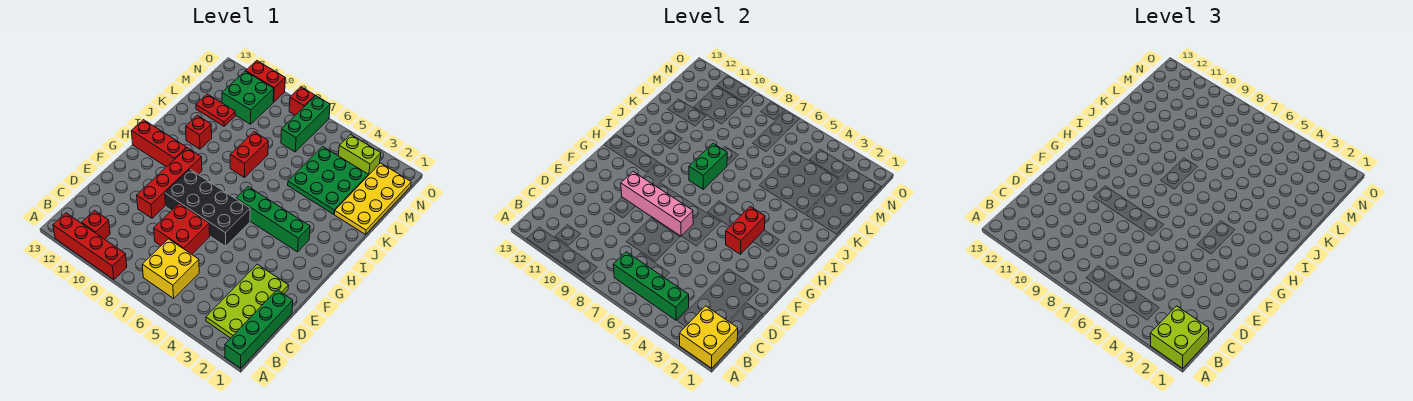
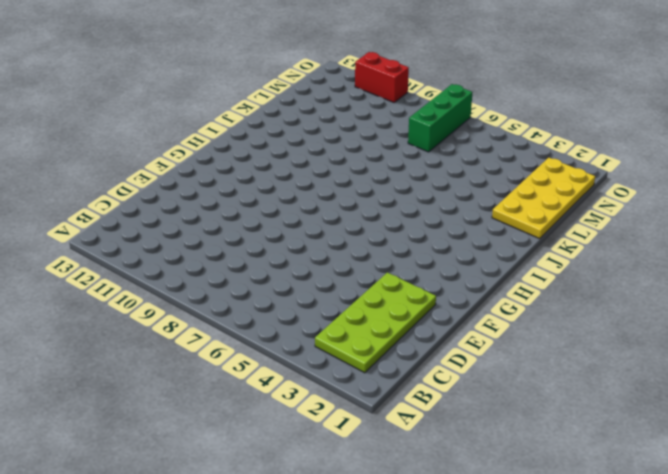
none -> green brick A1:D1 level 1
none -> red brick A9:A12 level 1
none -> yellow brick B6:C7 level 1

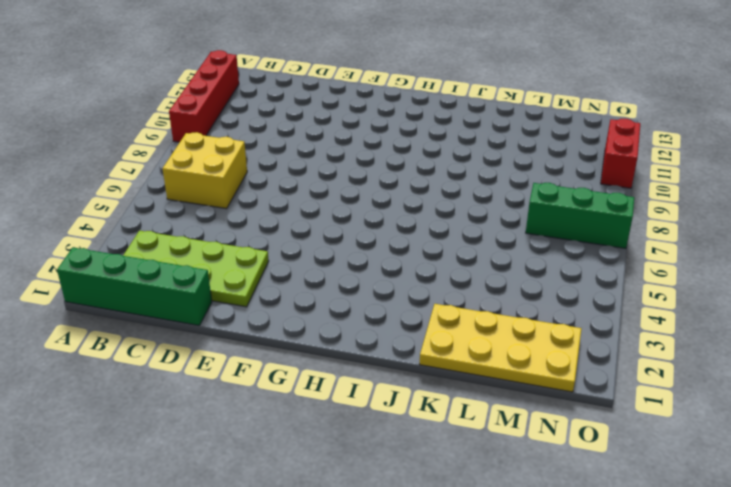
none -> red brick B11 level 1
none -> red brick D7:E8 level 1
none -> red brick E10:H10 level 1

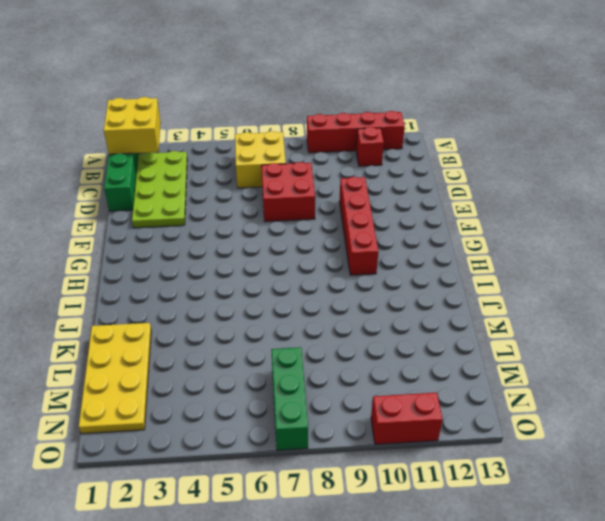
none -> black brick F6:G9 level 1
none -> green brick H3:H6 level 1
none -> red brick H11:H13 level 1

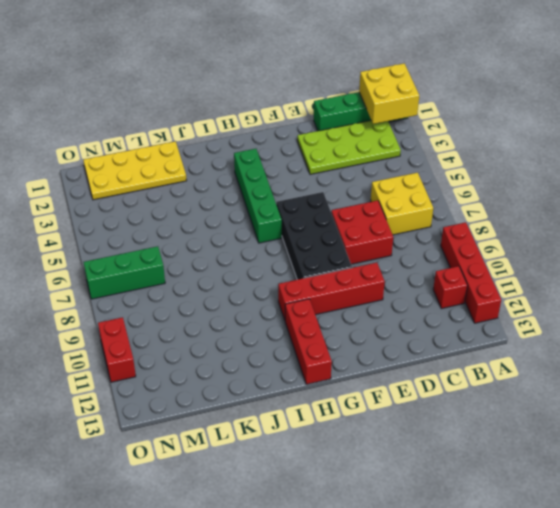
none -> red brick J8:K8 level 1
none -> red brick J11 level 1
none -> green plate K3:M5 level 1

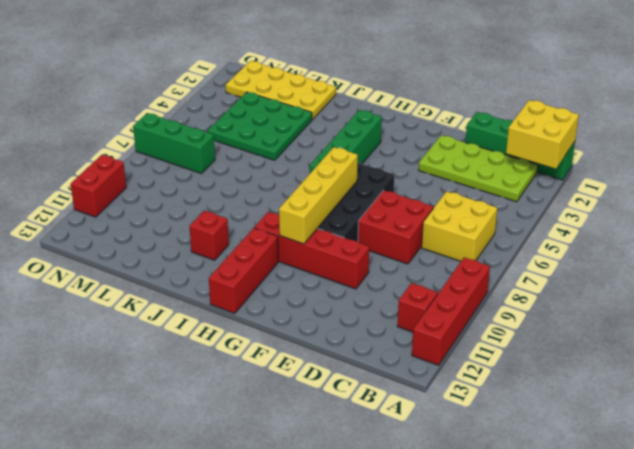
yellow brick G7:G10 level 2 -> none
none -> red brick J8:K8 level 1
none -> red plate L11:L12 level 1
none -> green brick M10:N11 level 1

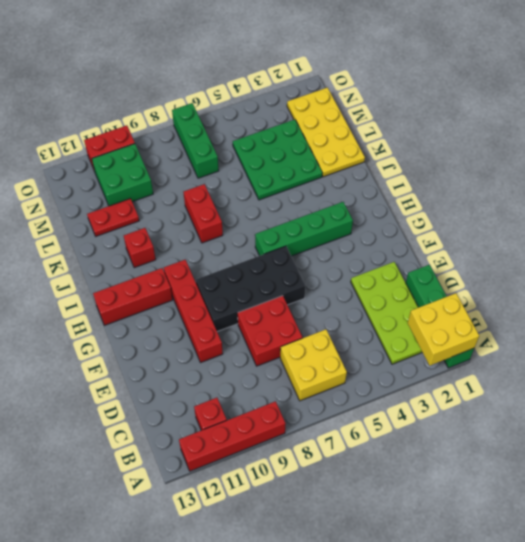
none -> lime brick N3:N4 level 1
none -> red brick O8 level 1
none -> green brick B4:B7 level 2

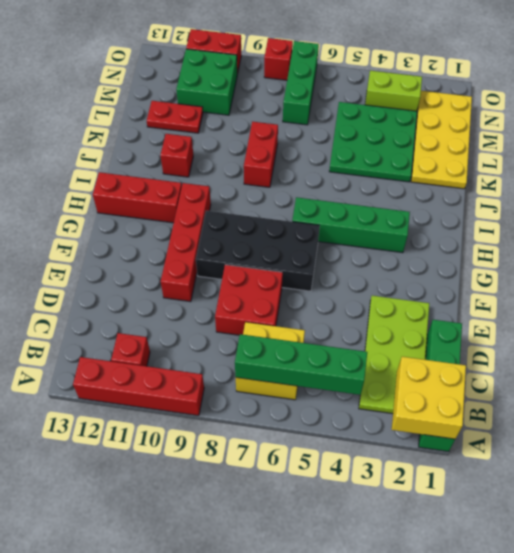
none -> pink brick F7:F10 level 2
none -> red brick G4:H4 level 2
none -> green brick I8:J8 level 2

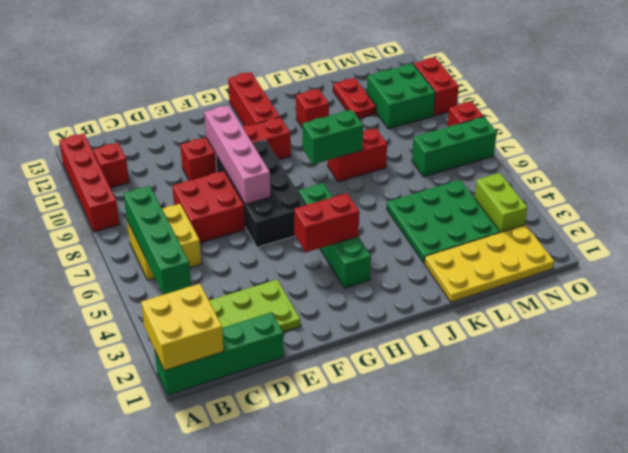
none -> lime brick A1:B2 level 3

